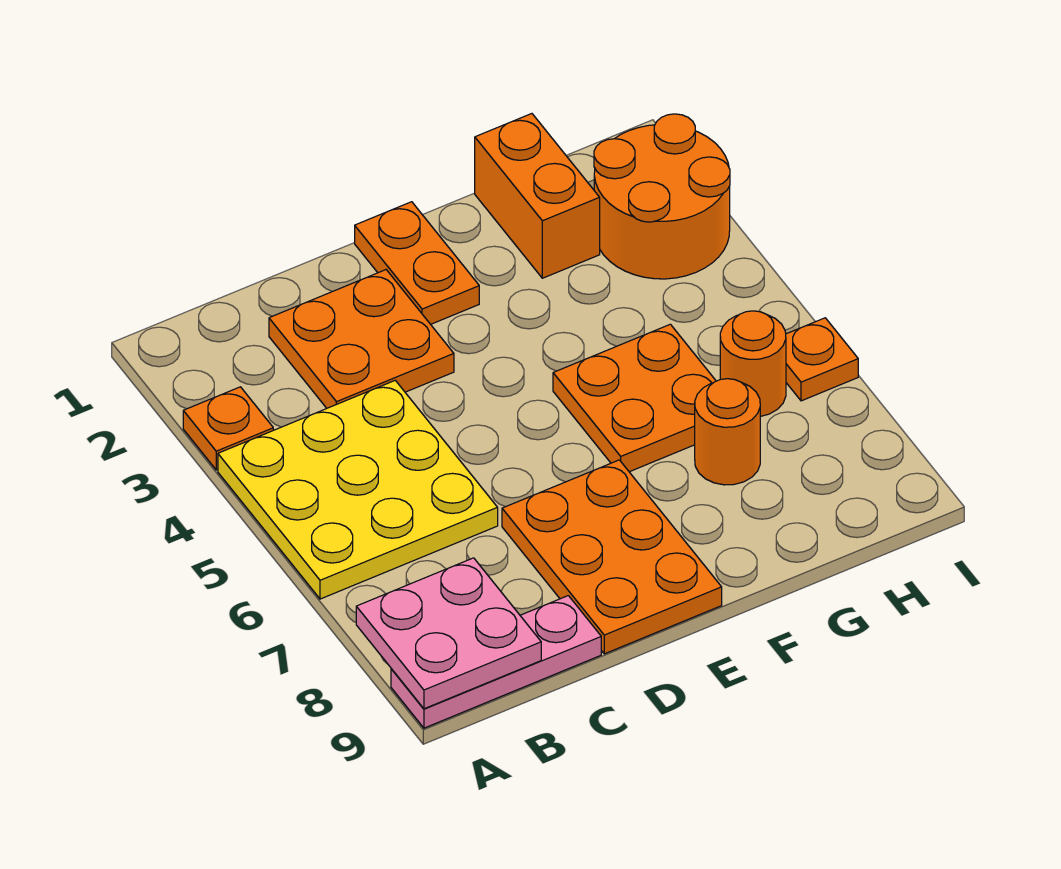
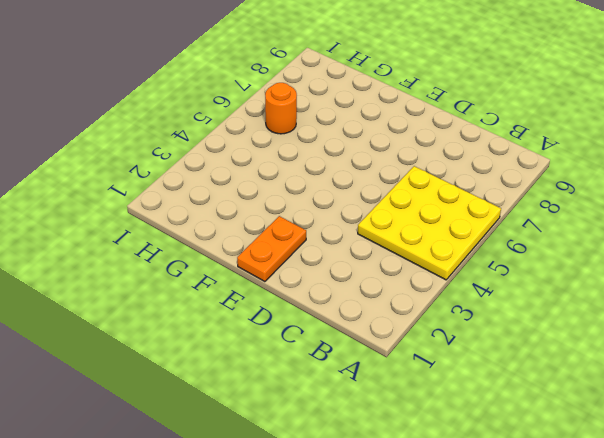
none -> orange plate A3 level 1
none -> pink plate A9:C9 level 1
none -> orange plate C2:D3 level 1

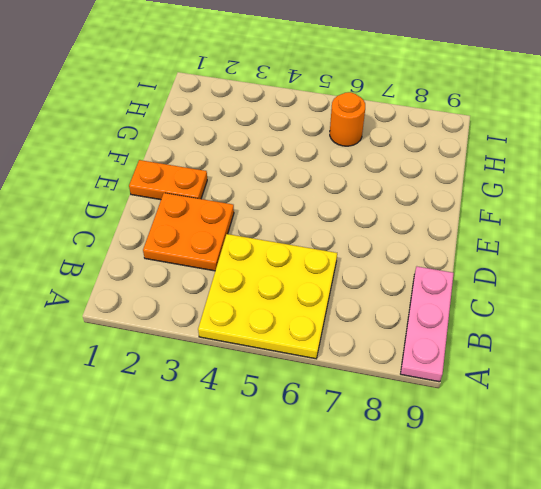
none -> orange plate A3 level 1
none -> orange plate D7:E9 level 1
none -> orange plate F5:G6 level 1

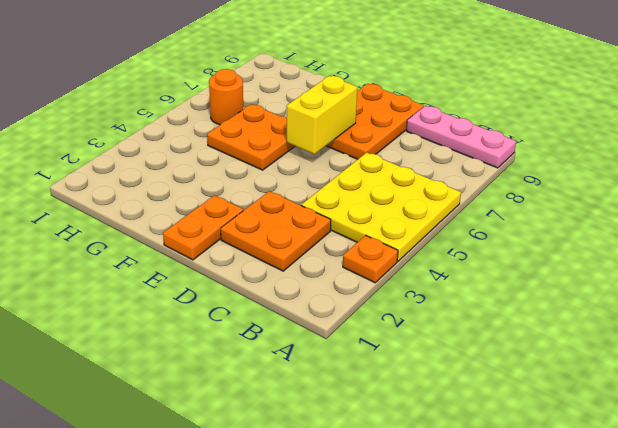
yellow brick E6:E7 level 2 -> none
none -> orange brick G1:G2 level 1
none -> orange round brick G7 level 1
none -> orange round brick H2:I3 level 1

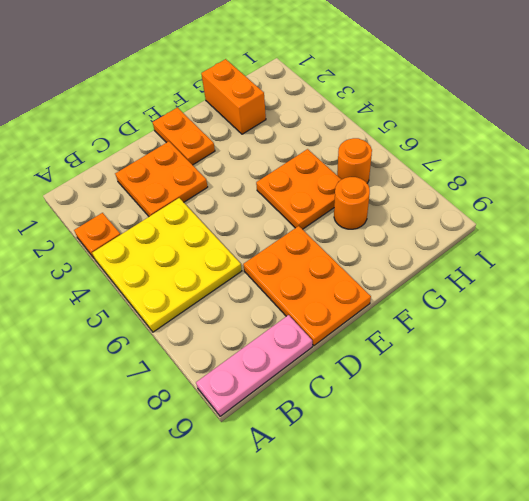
none -> orange round brick H2:I3 level 1
none -> orange plate I6 level 1
none -> pink plate A8:B9 level 2

